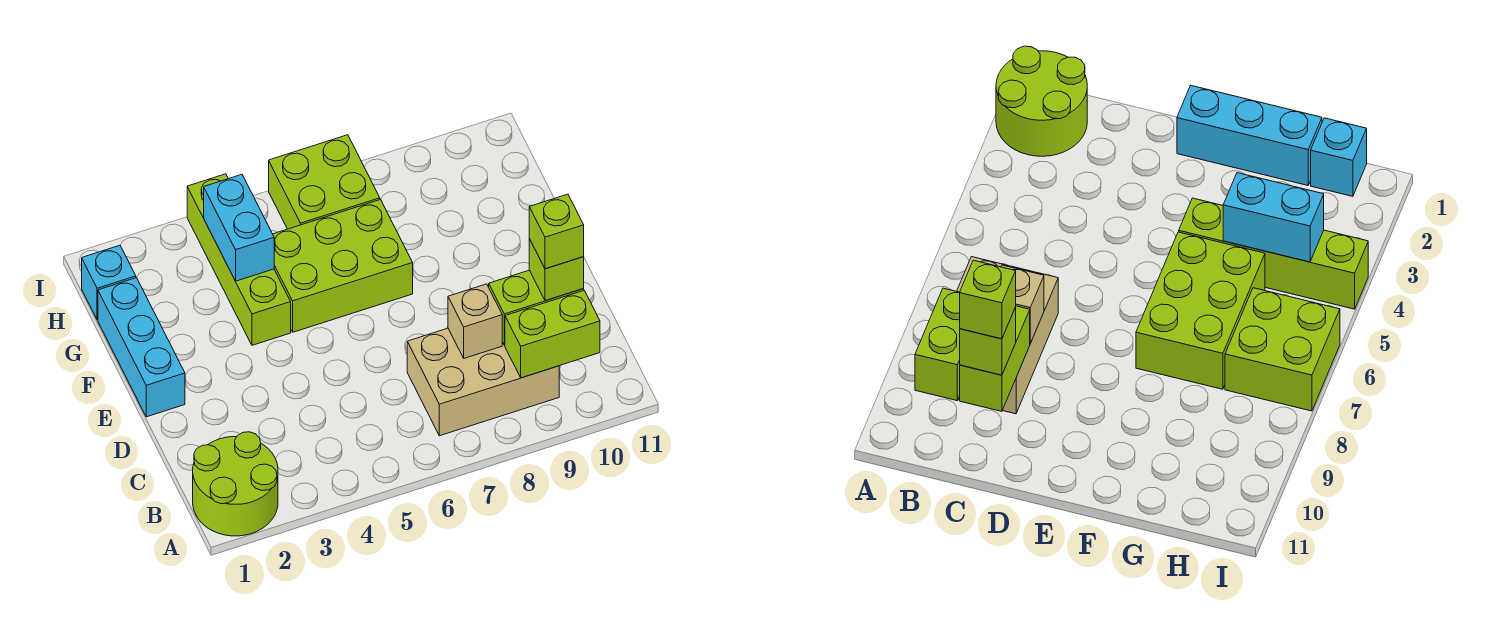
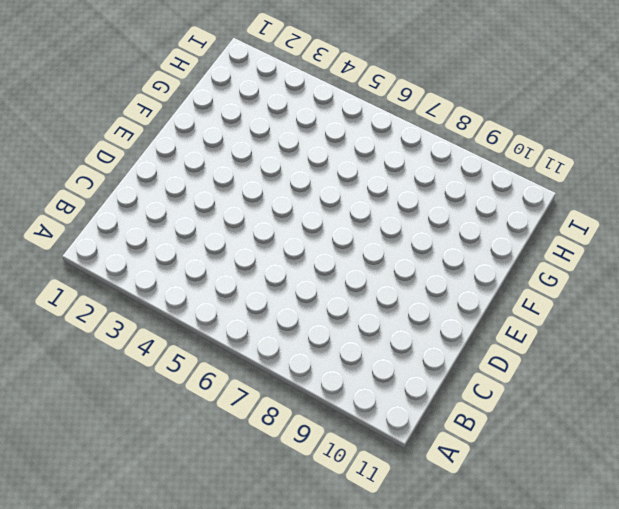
none -> lime round brick A1:B2 level 1
none -> tan brick B7:C9 level 1
none -> cyan brick E1:G1 level 1

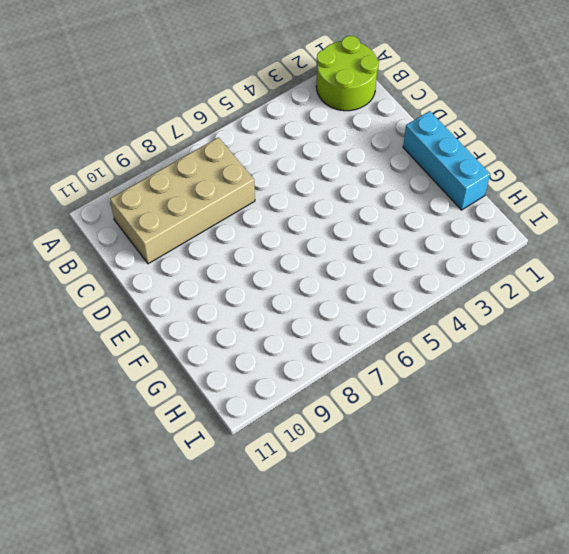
tan brick B7:C10 level 1 -> tan brick B7:C9 level 1
none -> lime brick F4:I4 level 1
none -> lime brick F5:G7 level 1
none -> cyan brick H1 level 1

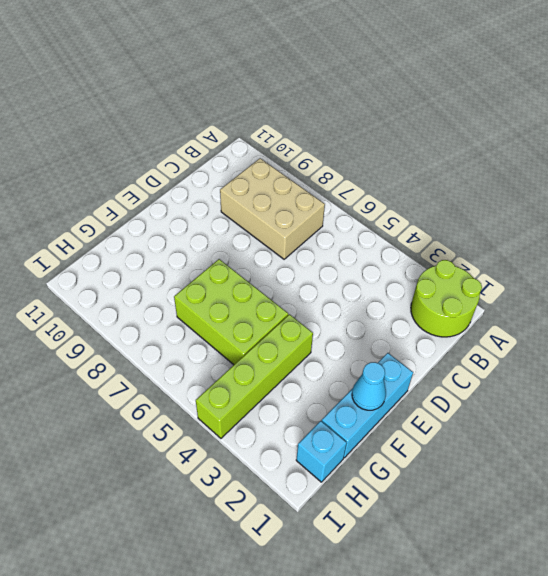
cyan cone F1 level 2 -> none
none -> lime brick H6:I7 level 1
none -> lime brick B9:B10 level 2
none -> tan brick C8 level 2

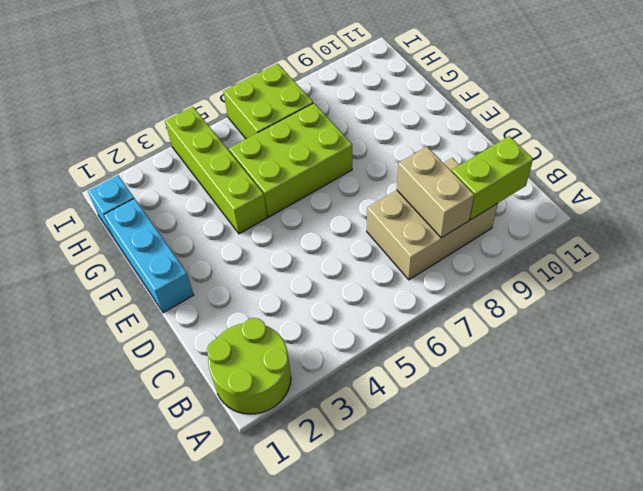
tan brick B8:C8 level 2 -> tan brick C8 level 2
none -> lime brick C9:C10 level 2
none -> cyan brick G4:H4 level 2
none -> lime brick C10 level 3

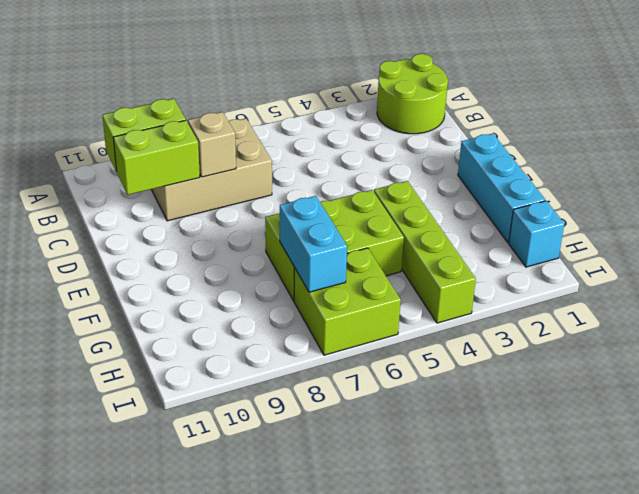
cyan brick G7:H7 level 2 -> cyan brick G4:H4 level 2
none -> lime brick C10 level 3
none -> lime brick C10 level 4

